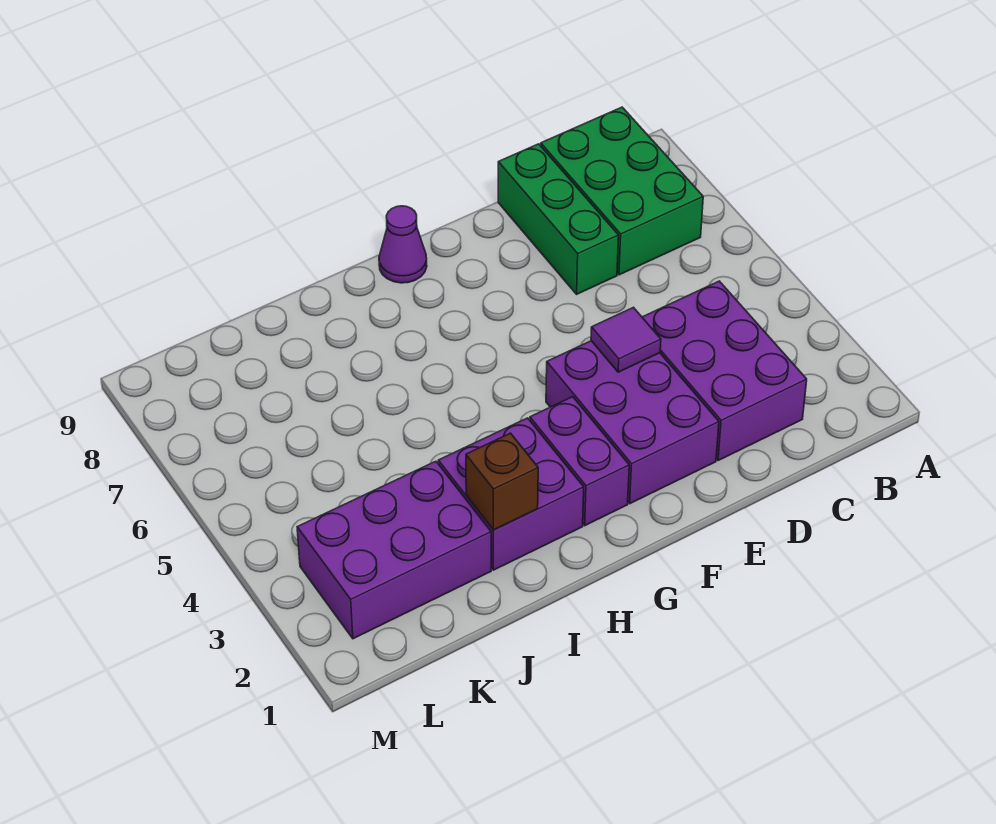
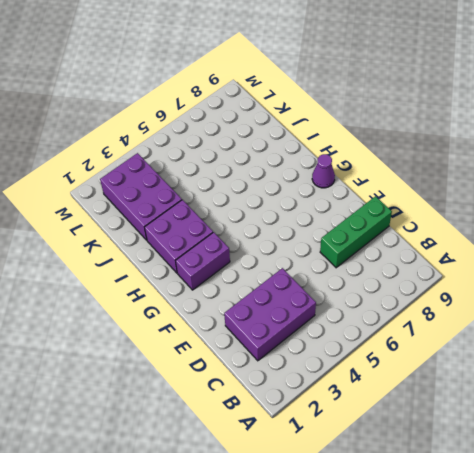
none -> green brick B7:C9 level 1
none -> purple brick E2:F4 level 1

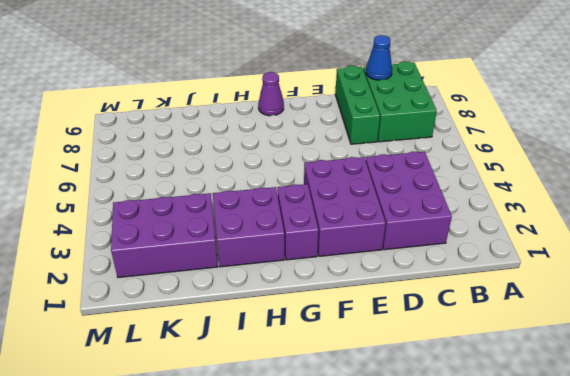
blue cone C9 level 2 -> none
none -> purple tile E4 level 2
none -> brown brick I2 level 2

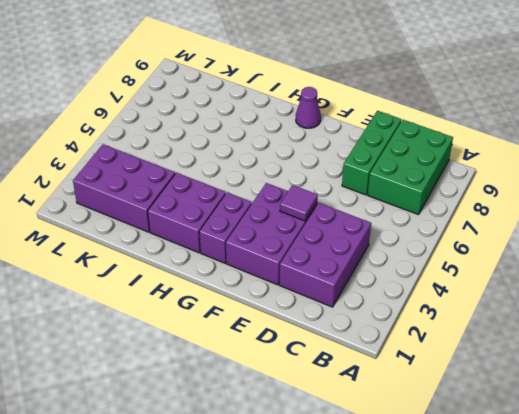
none -> brown brick I2 level 2

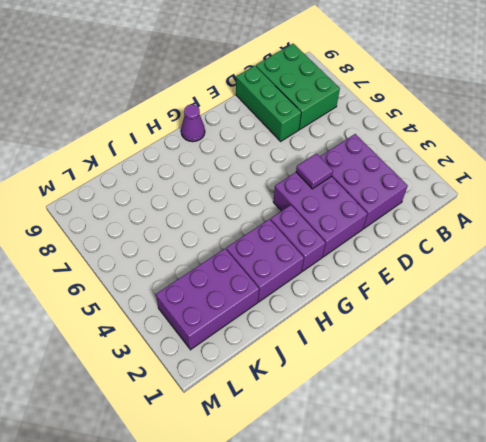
none -> brown brick I2 level 2

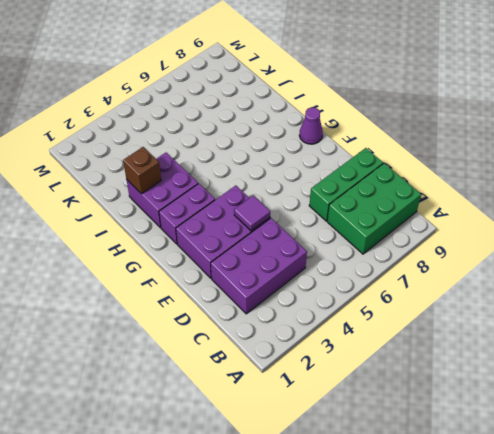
none -> purple brick J2:L3 level 1

